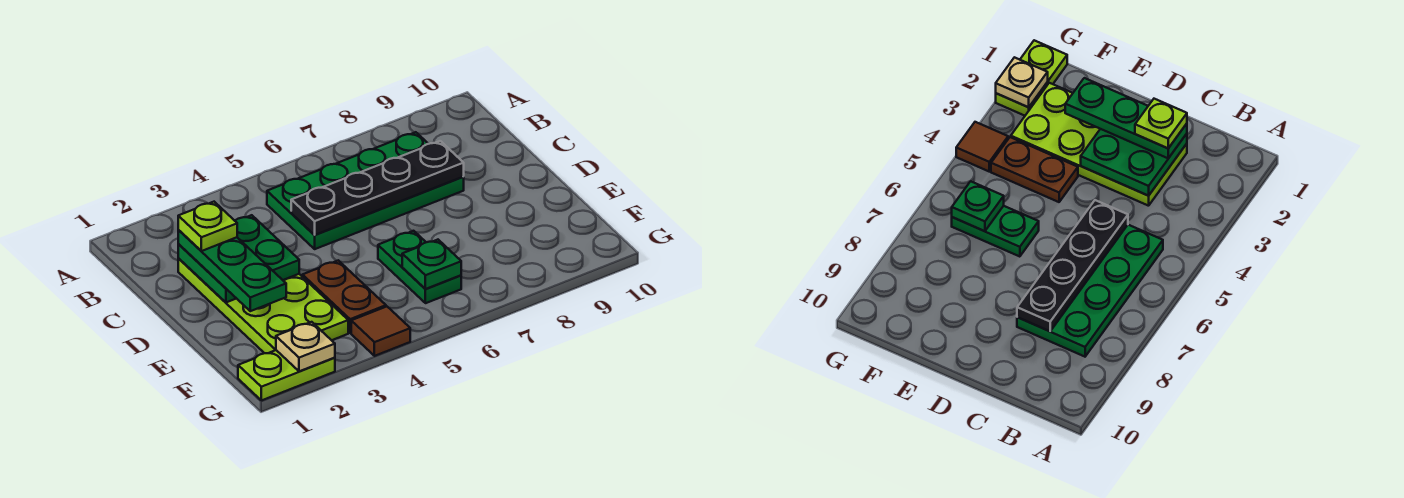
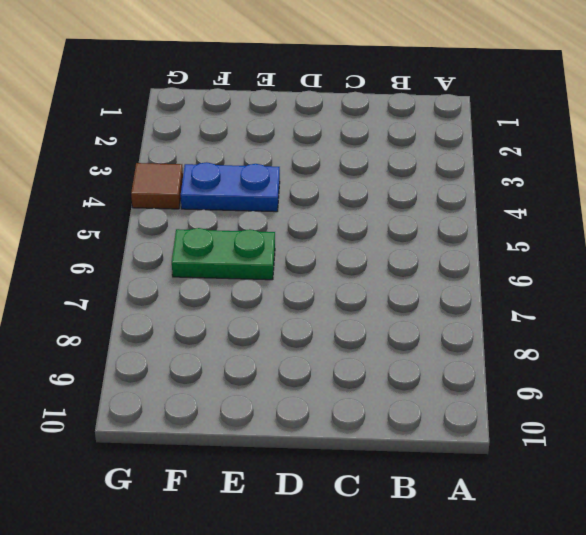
blue plate E4:F4 level 1 -> brown plate E4:F4 level 1
none -> green plate B5:C8 level 1
none -> lime plate C2:F3 level 1
none -> lime plate G1:G2 level 1

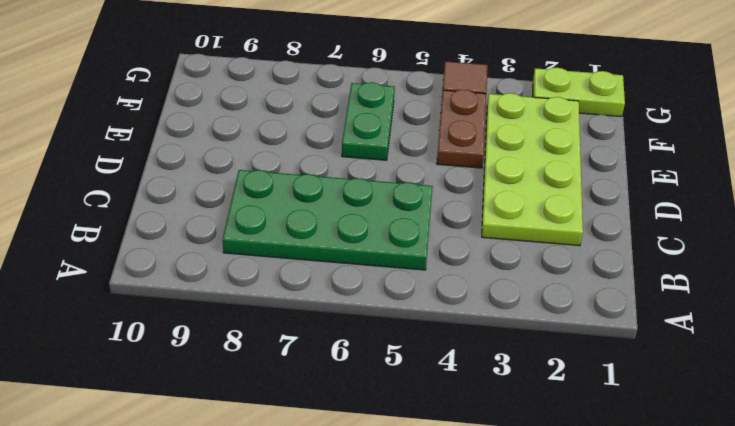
none -> green plate C2:D3 level 2
none -> black plate C5:C8 level 2
none -> green plate F6 level 2

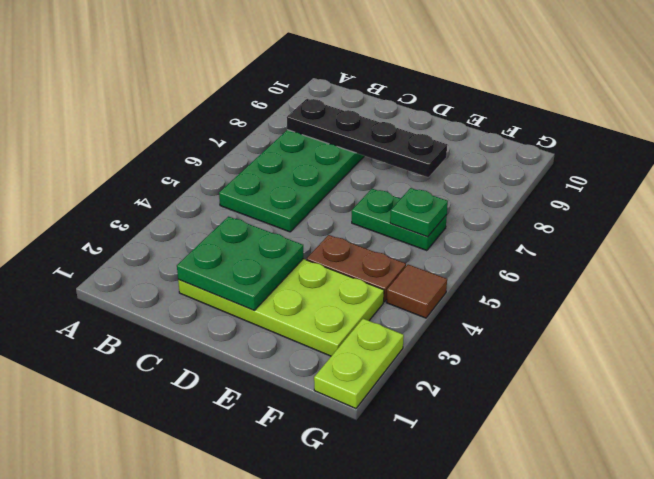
black plate B8:E8 level 2 -> black plate C5:C8 level 2
none -> tan plate G2 level 2
none -> green plate C2:E2 level 3
none -> lime plate C2 level 4

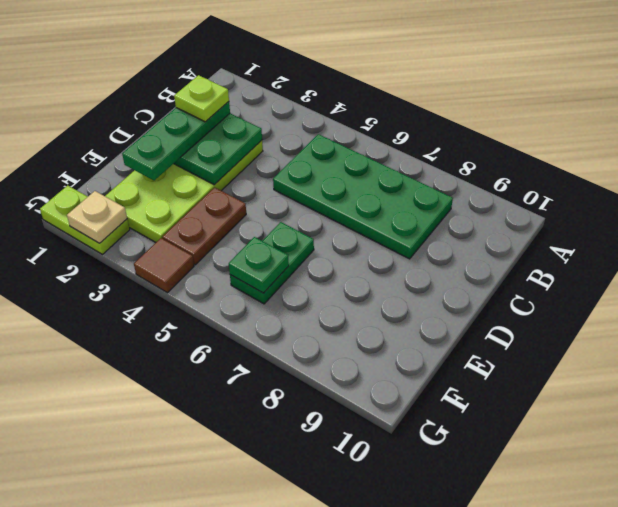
none -> black plate C5:C8 level 2

